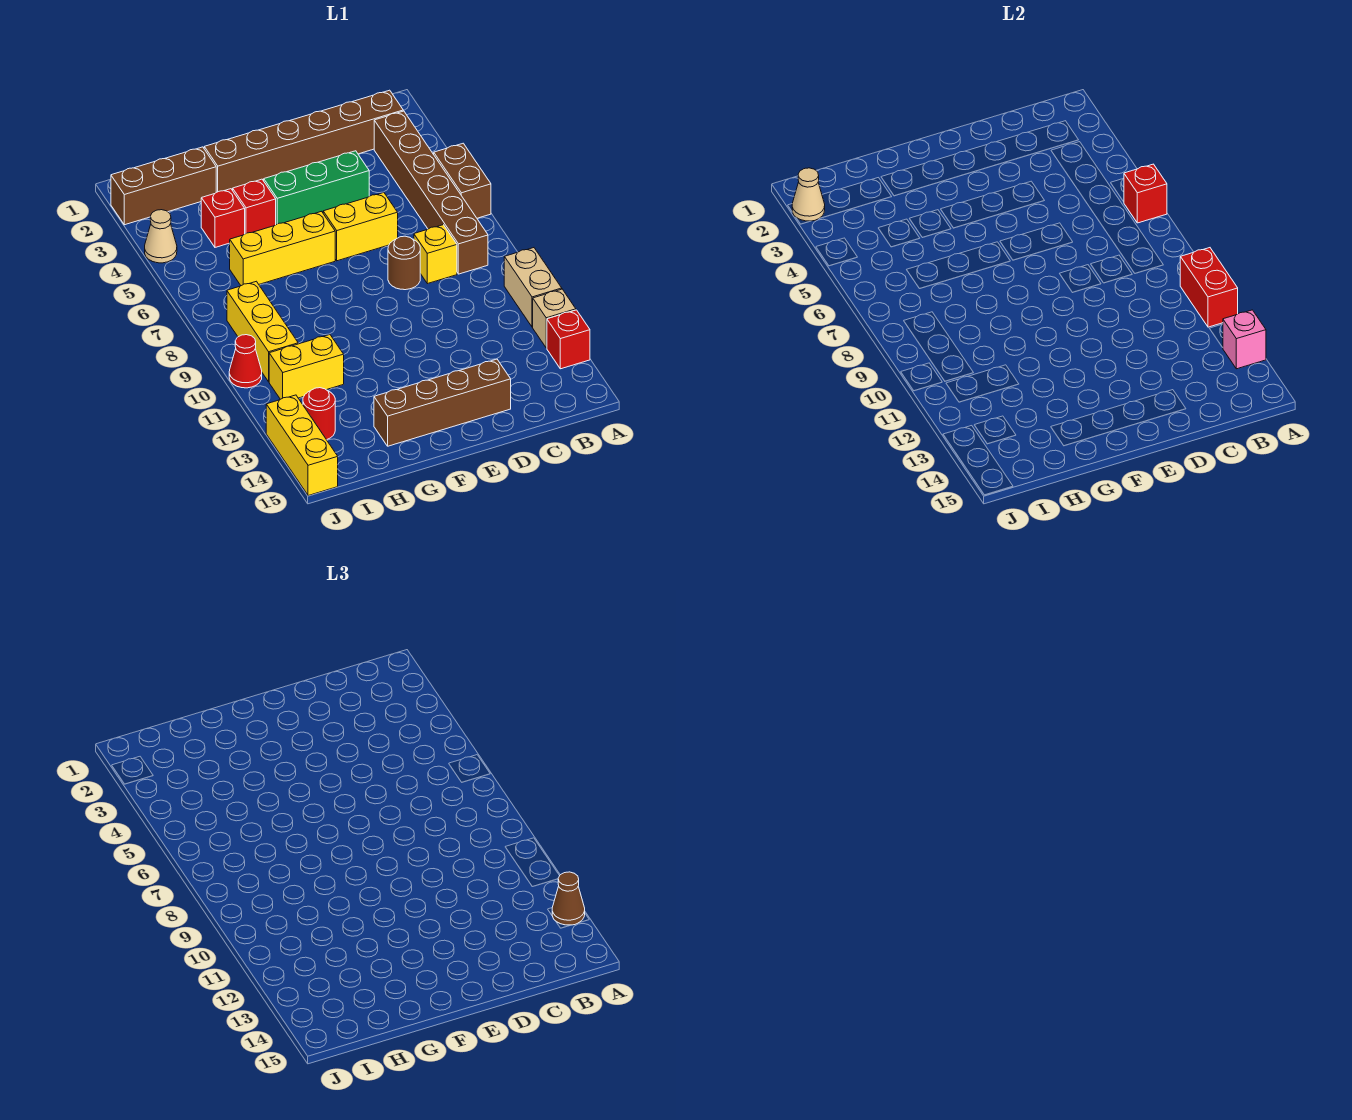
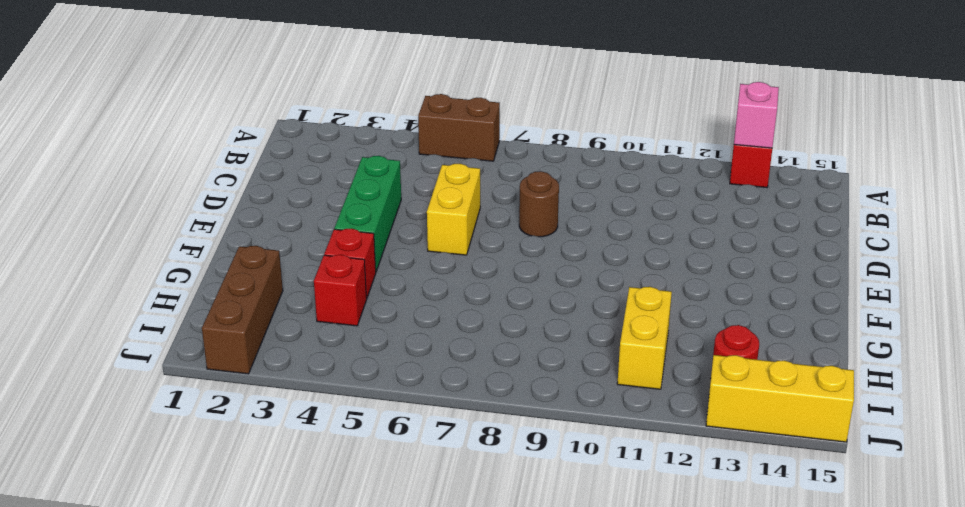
none -> tan brick A10:A11 level 1
none -> tan brick A12 level 1
none -> brown brick B2:G2 level 1

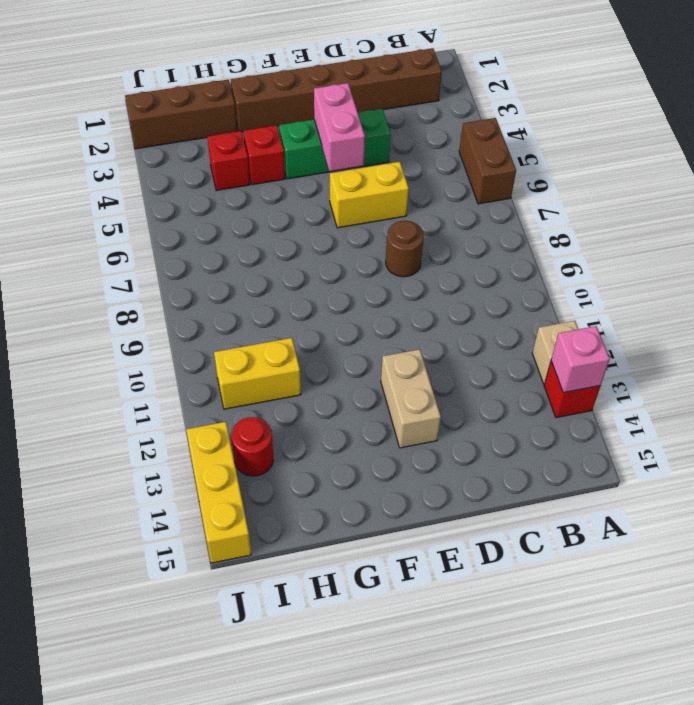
pink brick E4:E5 level 2 -> none
tan brick E12:E13 level 1 -> tan brick A10:A11 level 1
none -> brown brick B3:B8 level 1
none -> yellow brick C8 level 1
none -> brown brick D14:G14 level 1

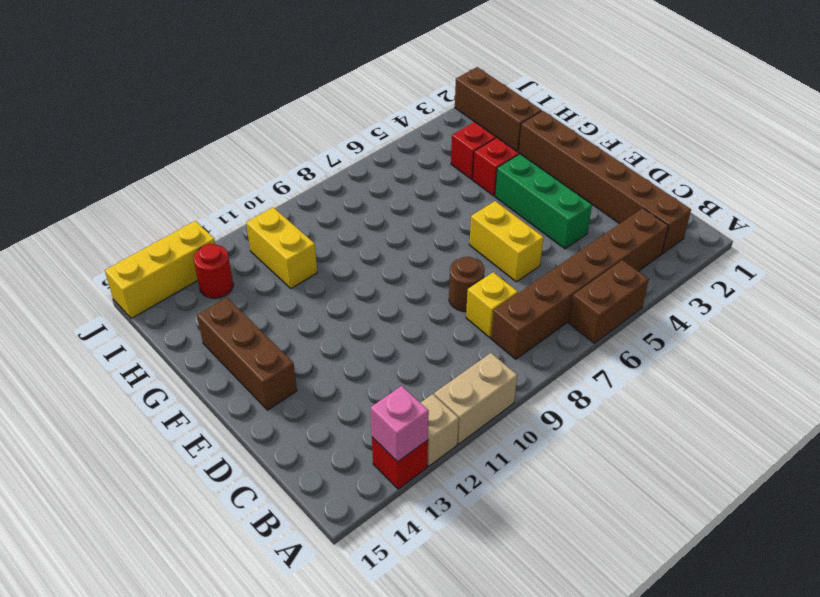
brown brick E14:G14 level 1 -> brown brick D14:G14 level 1
none -> yellow brick F6:H6 level 1
none -> yellow brick I8:I10 level 1
none -> tan cone J4 level 1

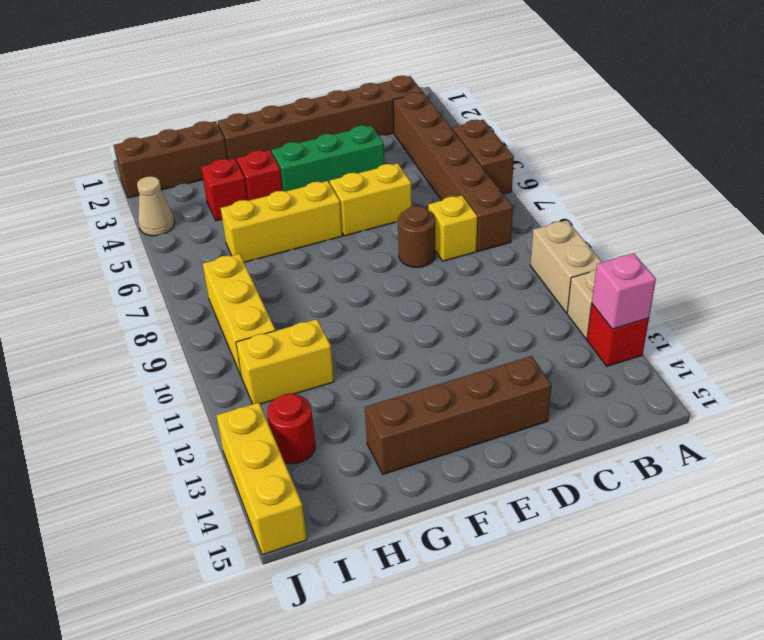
none -> red cone J10 level 1
none -> red brick A6 level 2
none -> red brick A10:A11 level 2

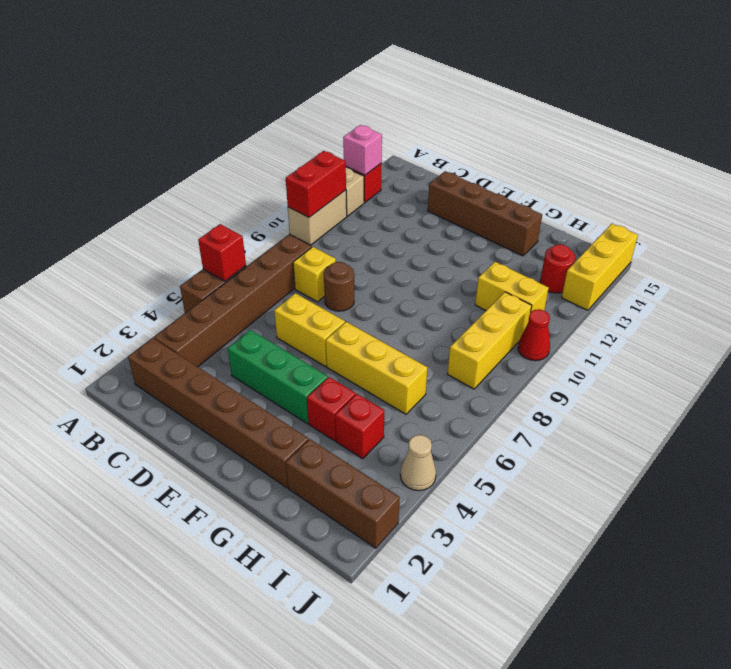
none -> tan cone J2 level 2
none -> brown cone A13 level 3

